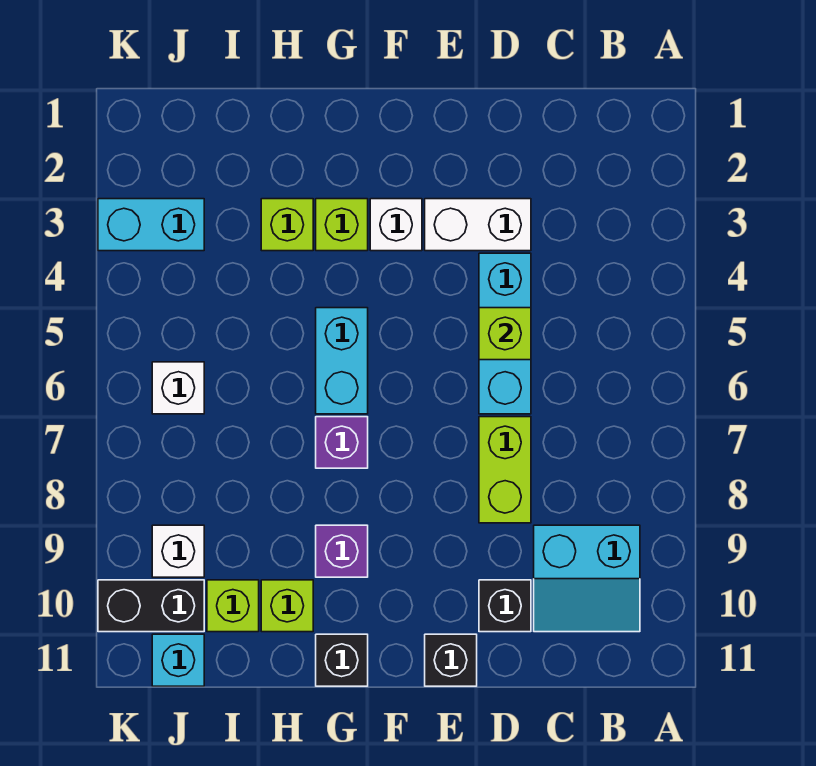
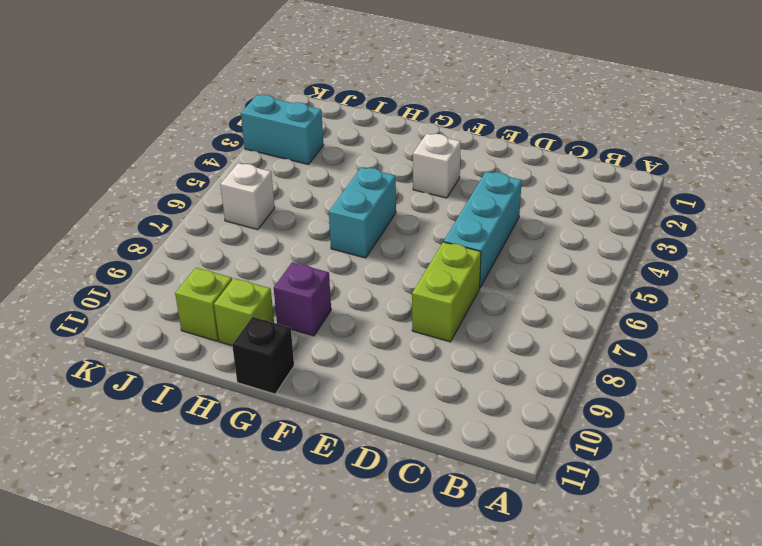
none -> cyan slope B9:C10 level 1 top 9
none -> white brick D3:E3 level 1
none -> black brick D10 level 1

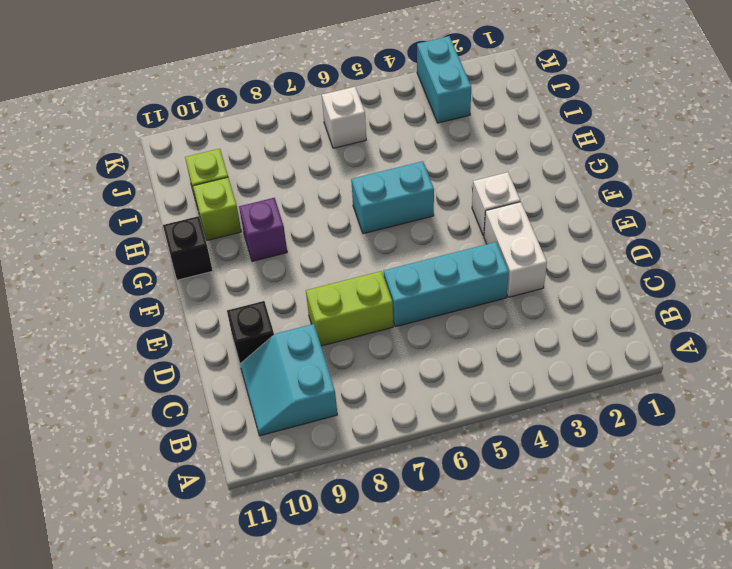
none -> black brick E11 level 1
none -> lime brick G3 level 1
none -> purple brick G7 level 1

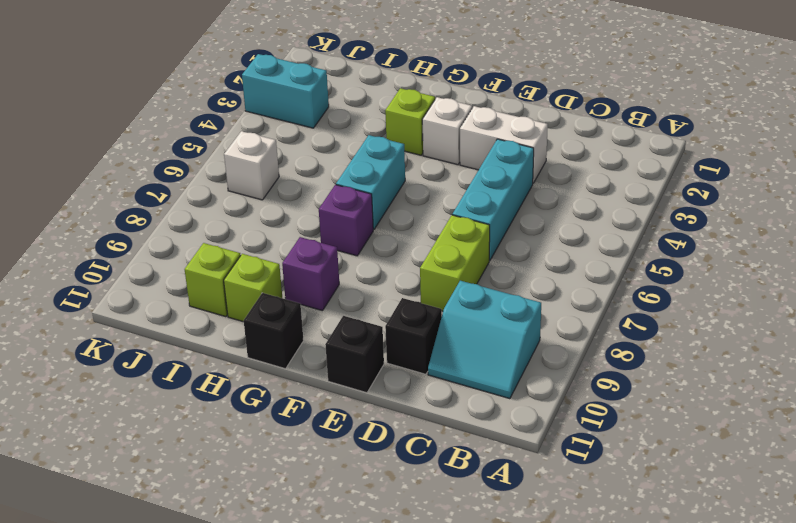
none -> lime brick H3 level 1
none -> white brick J9 level 1
none -> black brick J10:K10 level 1

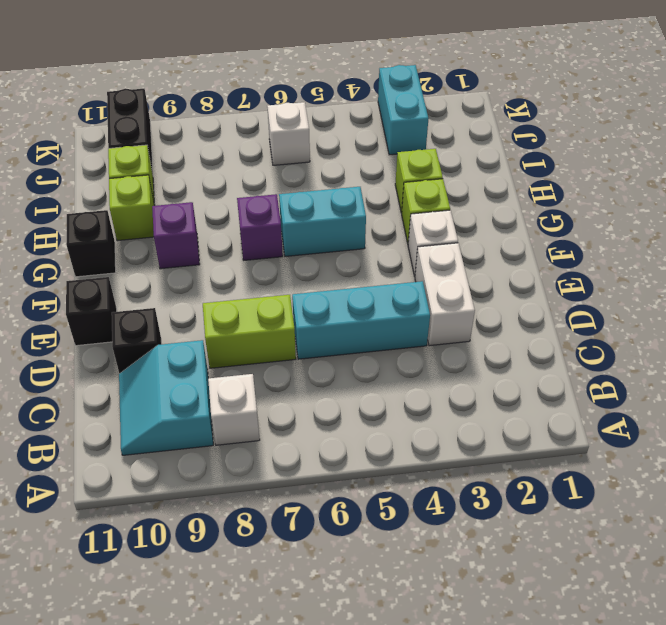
white brick B8 level 1 -> white brick J9 level 1
none -> cyan brick J11 level 1
none -> lime brick D5 level 2

